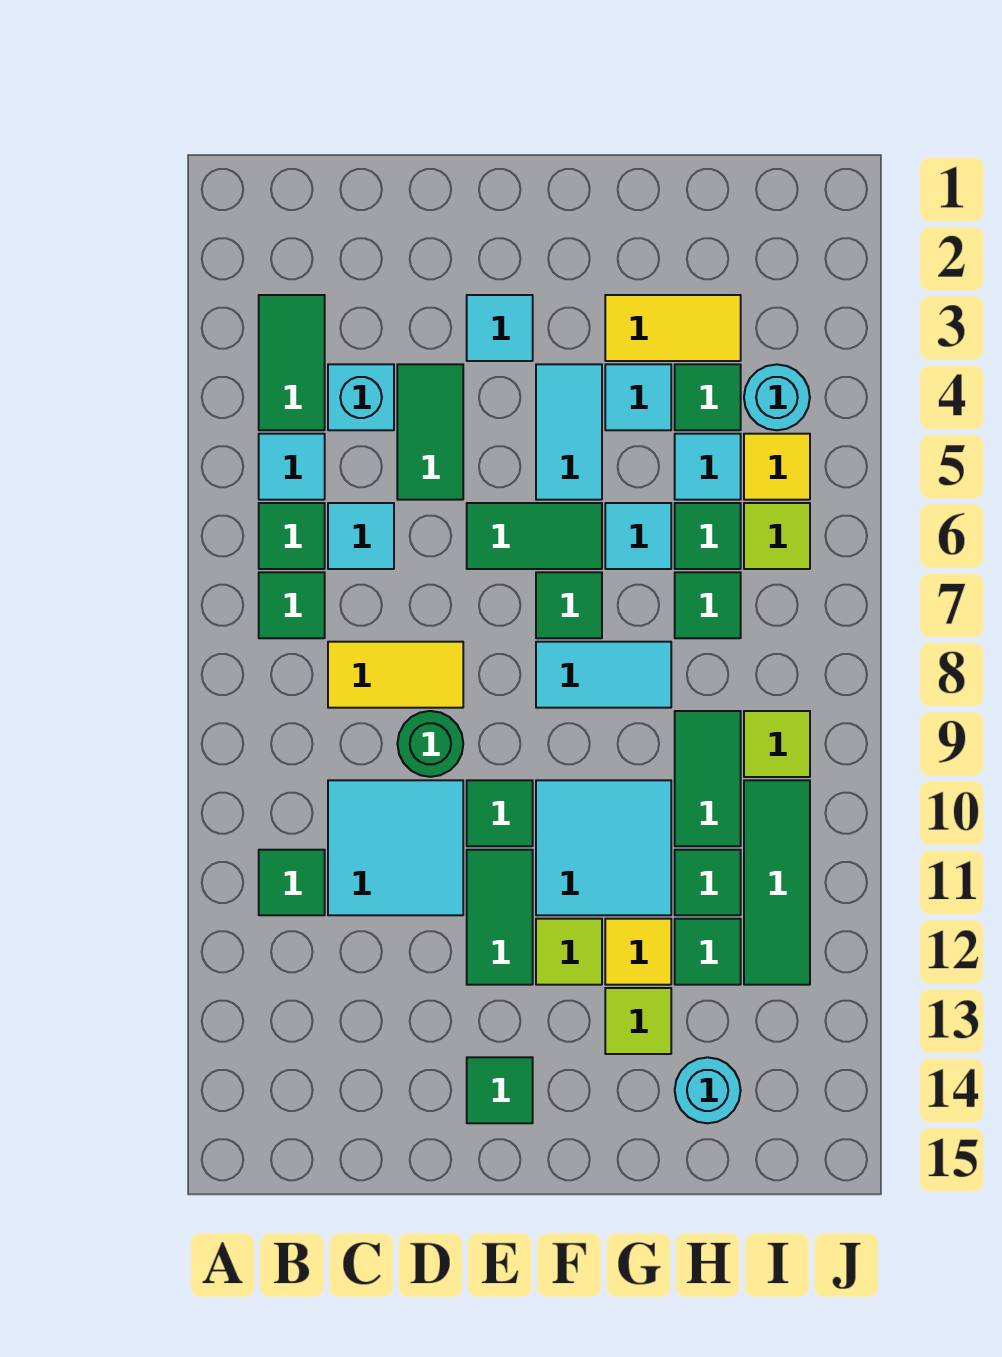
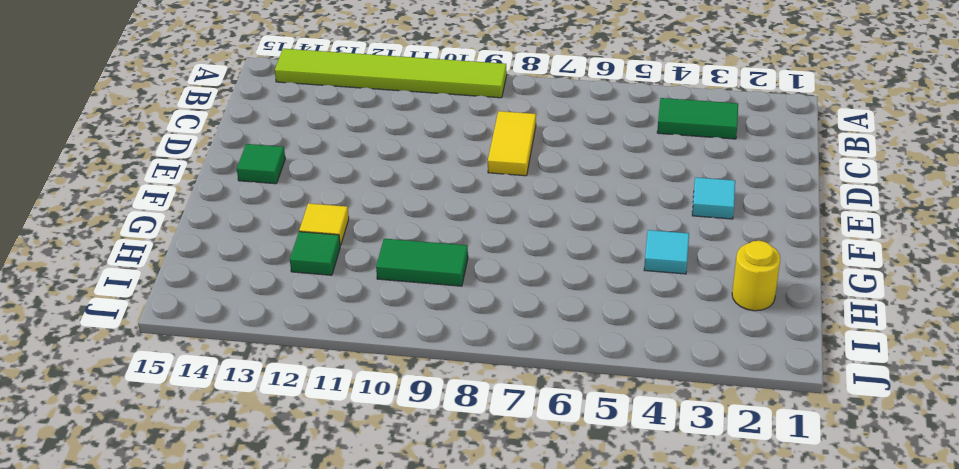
lime tile A9:A14 level 1 -> none
yellow round brick H2 level 1 -> none
none -> cyan tile B5 level 1
none -> green tile B6 level 1
none -> green tile B7 level 1
none -> green tile B11 level 1

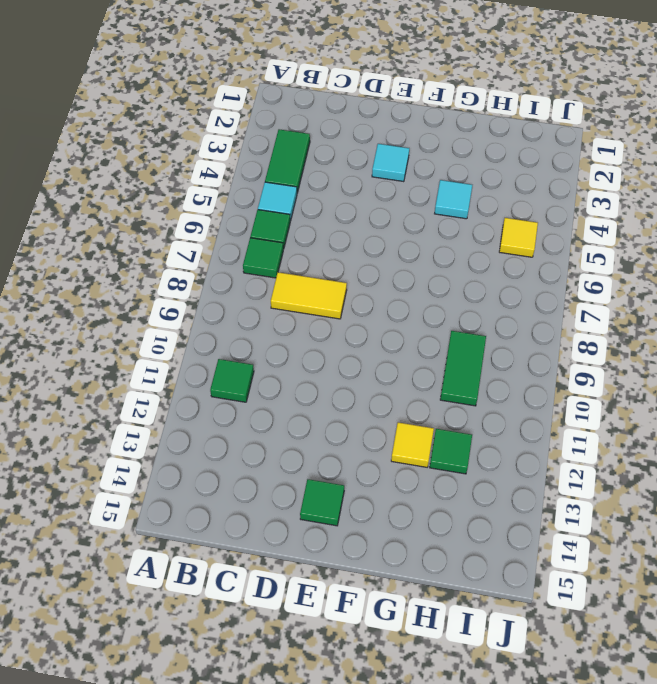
none -> cyan brick C4 level 1
none -> cyan tile C6 level 1
none -> cyan tile C10:D11 level 1
none -> green tile D4:D5 level 1

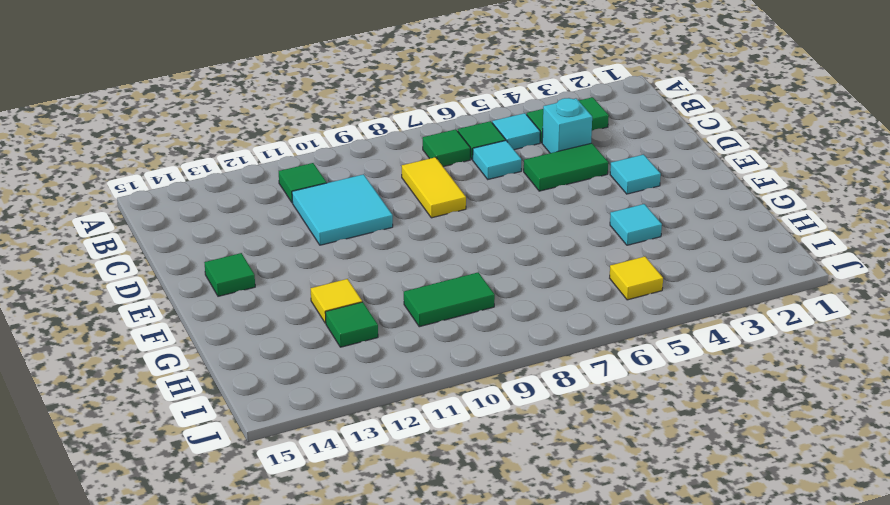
none -> green round brick D9 level 1
none -> green tile E6:F6 level 1
none -> green tile E10 level 1
none -> green tile E11:E12 level 1

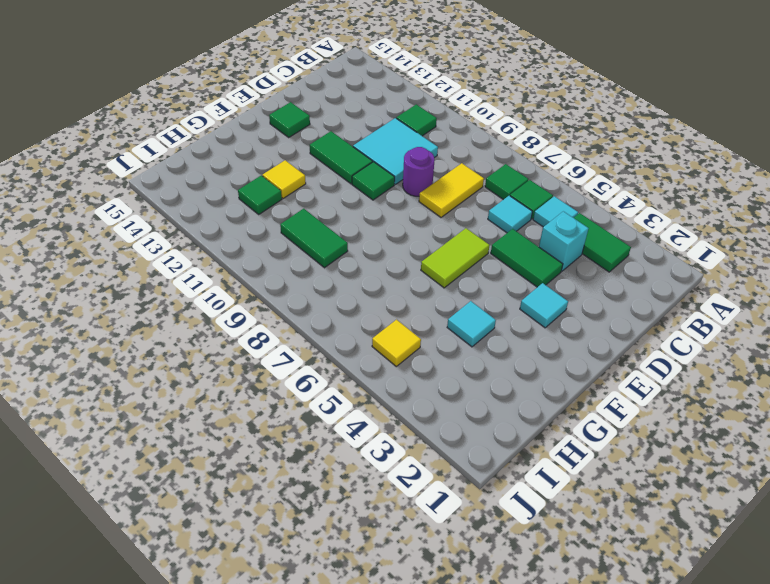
purple round brick D9 level 1 -> green round brick D9 level 1
lime tile E6:F6 level 1 -> green tile E6:F6 level 1
none -> cyan tile F4:F5 level 1
none -> green tile F7 level 1
none -> cyan tile F8:G8 level 1
none -> cyan tile F10:G11 level 1

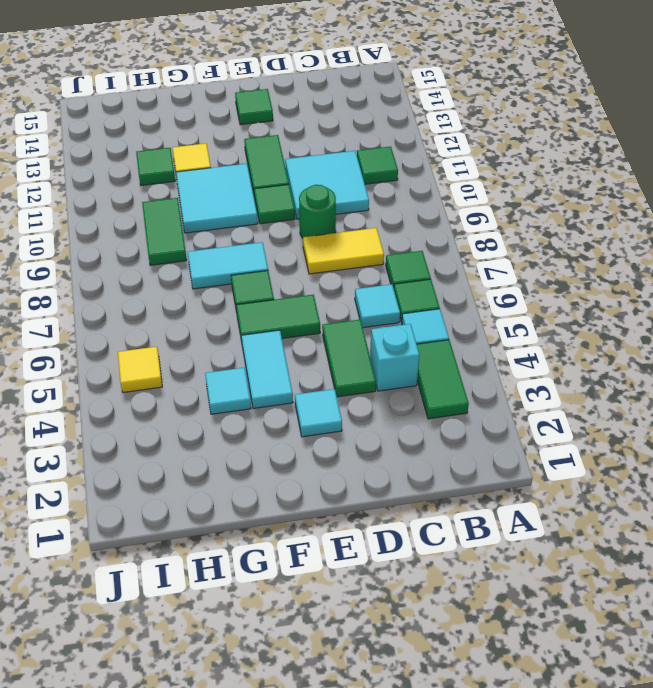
none -> lime tile F12 level 1
none -> yellow tile G3:H3 level 1
none -> cyan tile G6 level 1
none -> lime tile G13 level 1

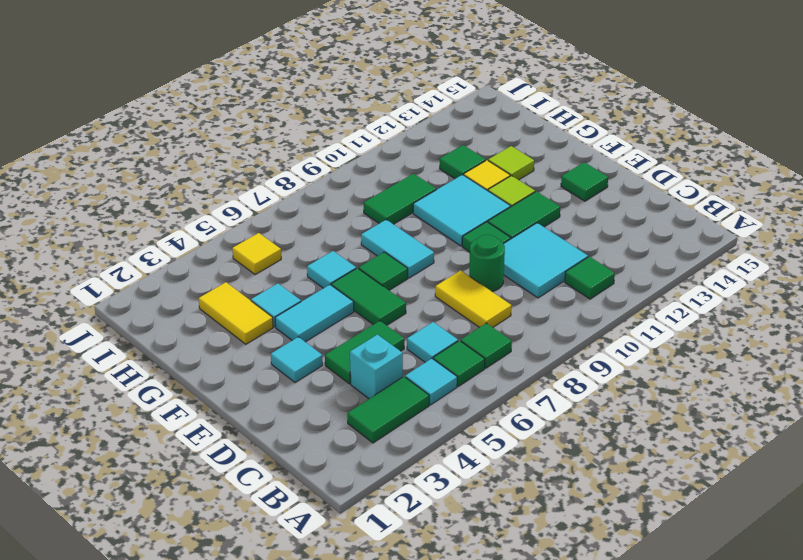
none -> green tile H4 level 1
none -> cyan tile H5 level 1
none -> green tile H6 level 1
none -> green tile H7 level 1

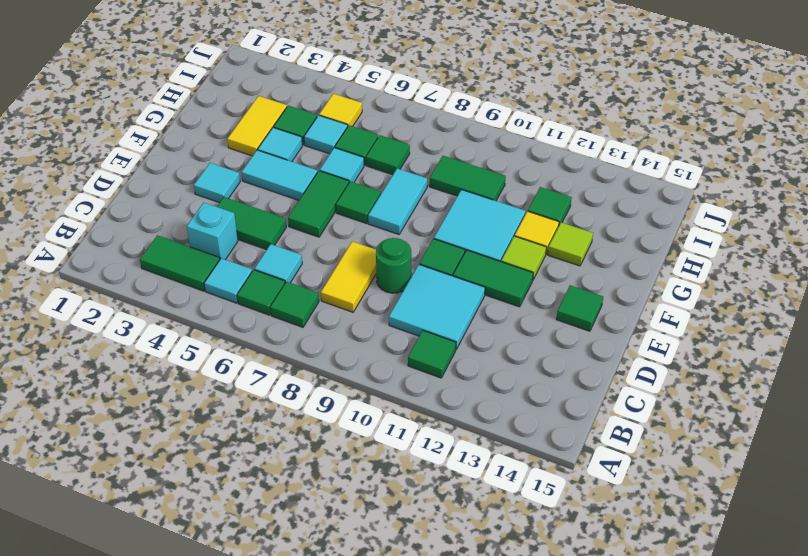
none -> green tile H11 level 1
none -> cyan round brick H14 level 1
none -> cyan round brick I4 level 1
none -> lime tile I6 level 1

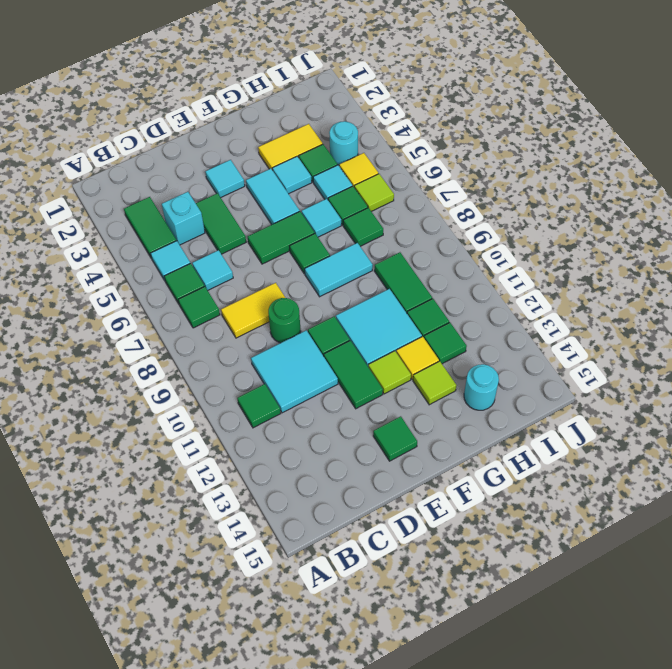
none -> lime tile I9 level 1
none -> green tile I10:I12 level 1

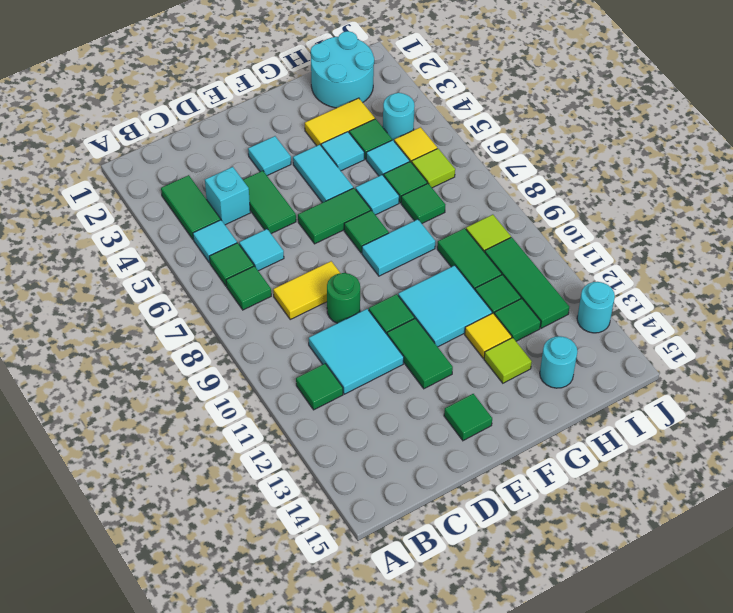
cyan round brick H1:I2 level 1 -> none
cyan round brick J13 level 1 -> none
none -> lime tile F12 level 1

